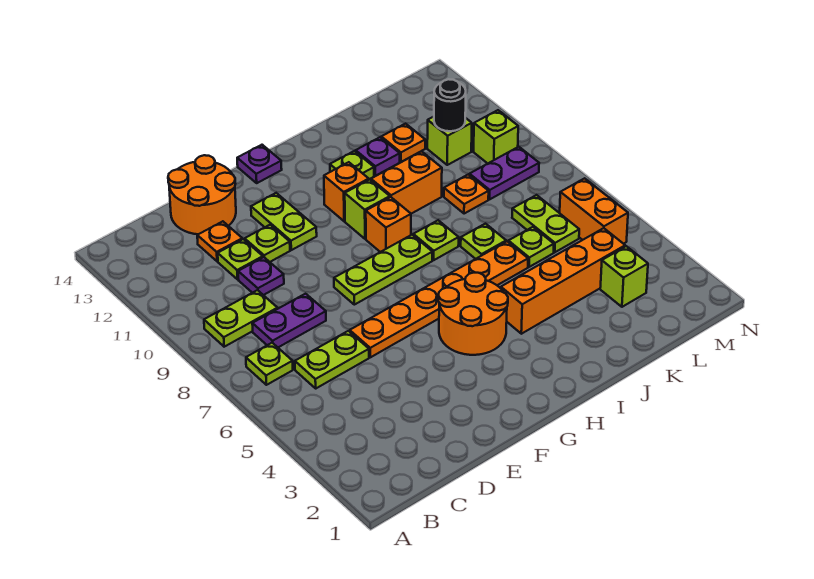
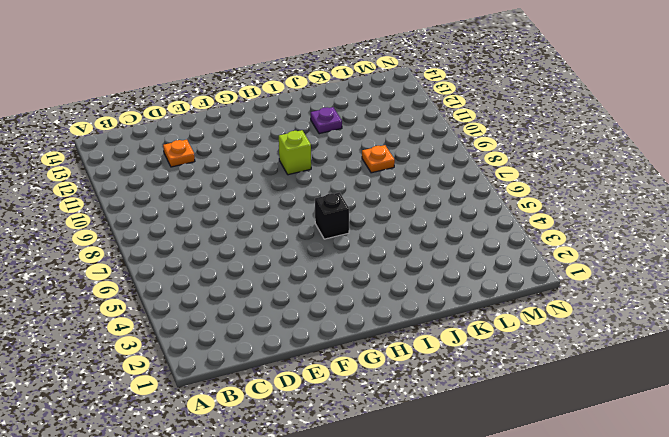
black brick H6 level 1 -> orange plate E6:J6 level 1
none -> lime plate B7 level 1
none -> lime plate B9:C9 level 1
none -> lime plate C6:D6 level 1
none -> purple plate C8:D8 level 1

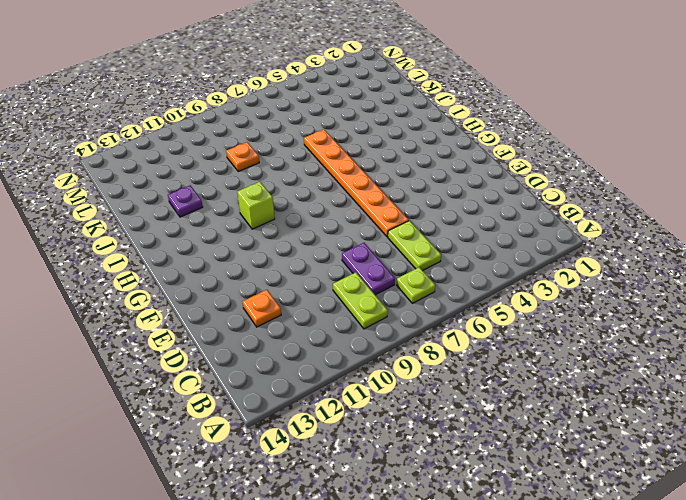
none -> purple plate D10 level 1
none -> lime plate D11 level 1
none -> orange round brick D13:E14 level 1
none -> lime plate E11 level 1

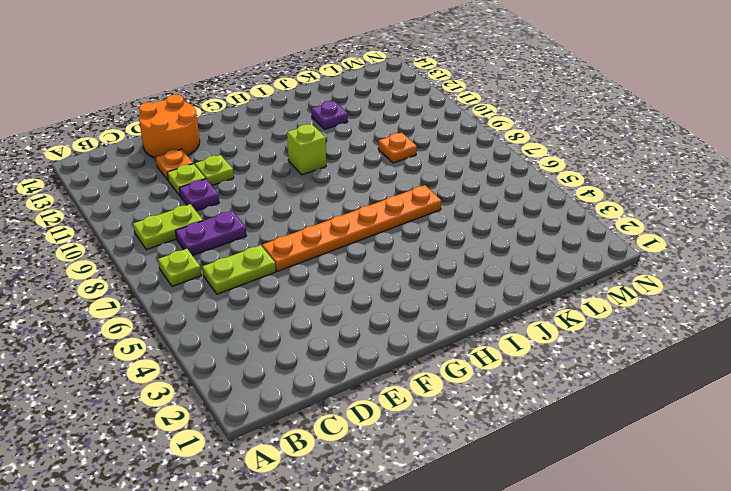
none -> lime plate F8:H8 level 1
none -> lime plate F11:F12 level 1
none -> orange round brick G4:H5 level 1
none -> purple plate G14 level 1

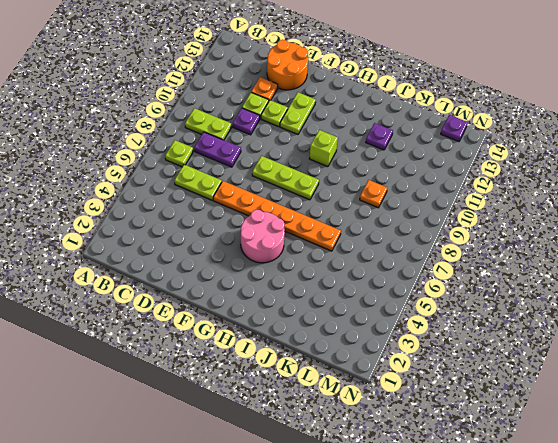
pink round brick G4:H5 level 1 -> orange round brick G4:H5 level 1
purple plate M14 level 1 -> purple plate G14 level 1
none -> orange brick H9 level 1
none -> orange brick H11 level 1
none -> orange brick I4:L4 level 1
none -> lime plate I8 level 1

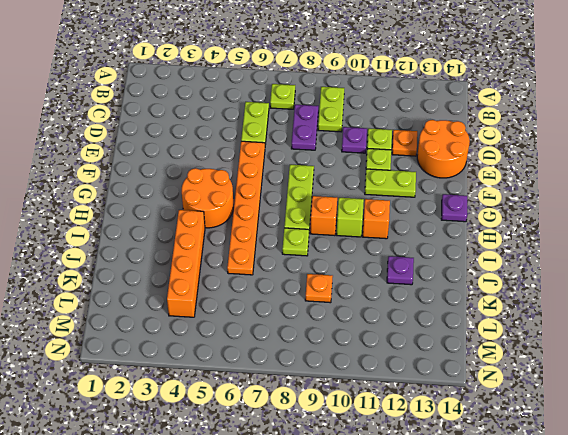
none -> orange brick I10:J10 level 1
none -> lime plate I12 level 1
none -> lime plate J7 level 1
none -> lime plate K6 level 1

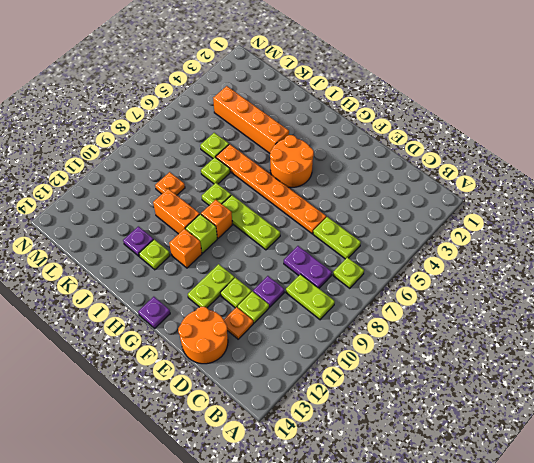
none -> orange plate K12 level 1
none -> lime brick L3 level 1
none -> lime plate L6:L7 level 1
none -> purple plate L9:M9 level 1

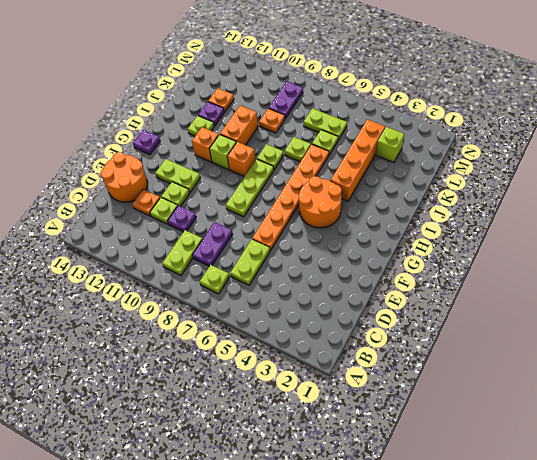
none -> lime brick L11 level 1
none -> orange brick M5:M6 level 1
none -> lime brick M10 level 1
none -> black round brick L11 level 2

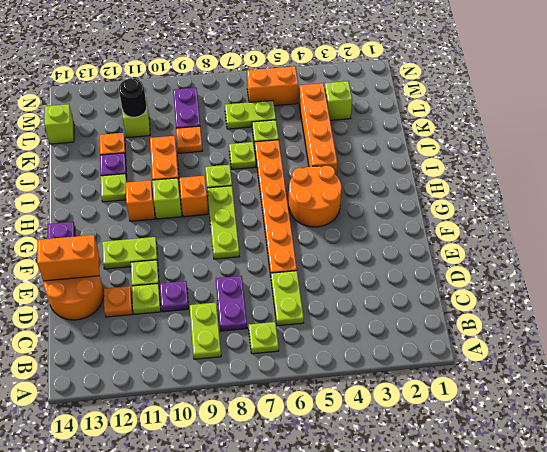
orange brick E13:E14 level 2 -> none
lime brick L14 level 1 -> lime brick M10 level 1

